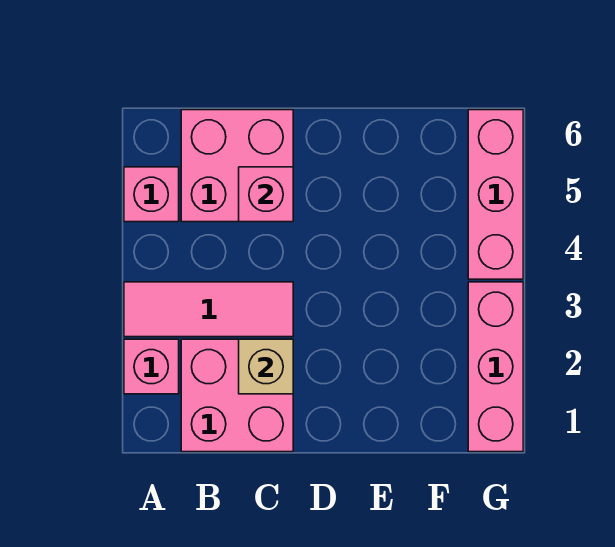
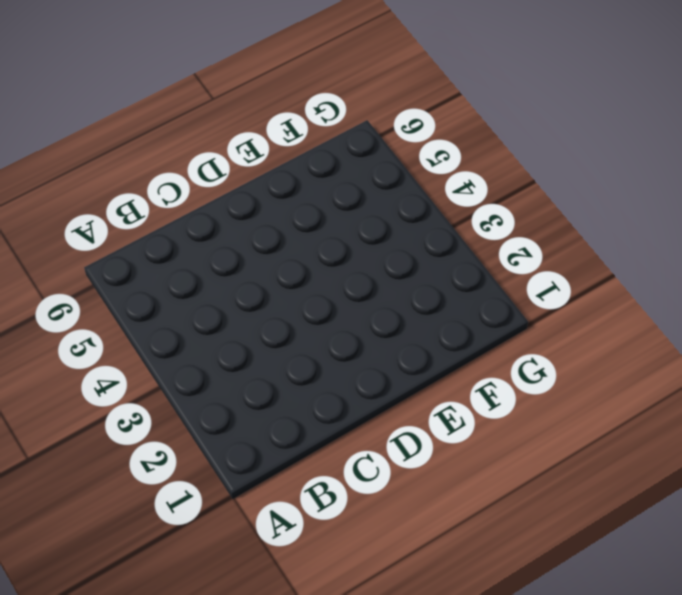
none -> pink brick A2 level 1
none -> pink tile A3:C3 level 1

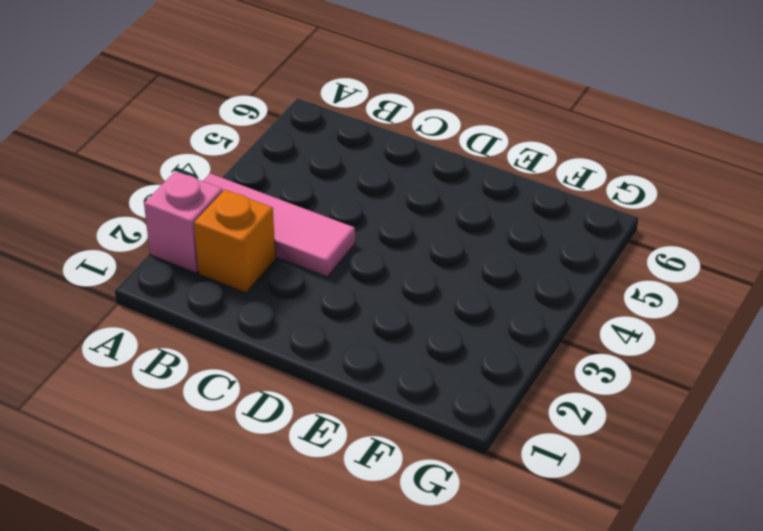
orange brick B2 level 1 -> pink brick B1:C2 level 1
none -> pink brick A5 level 1
none -> pink brick B5:C6 level 1

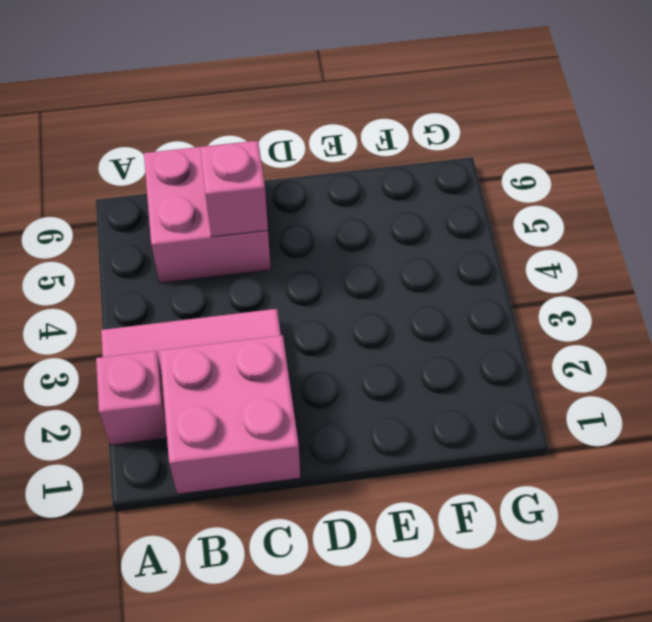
none -> pink brick A5 level 1
none -> pink brick G1:G3 level 1

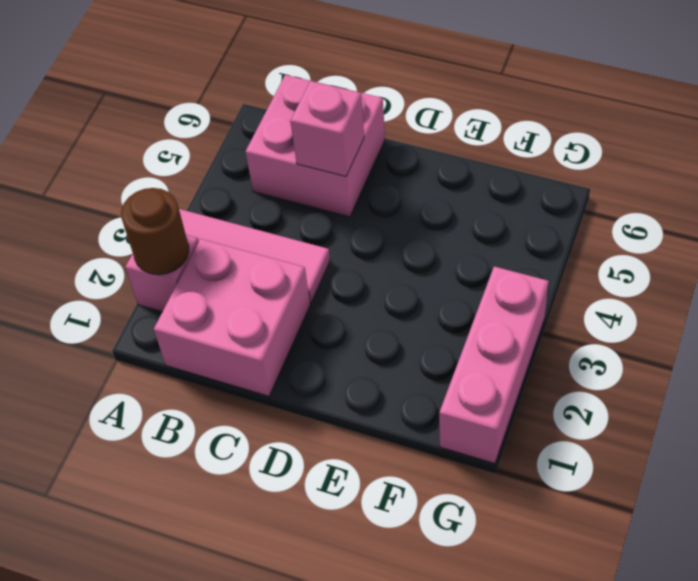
brown round brick A2 level 2 -> none
none -> pink brick A5 level 1
none -> pink brick G4:G6 level 1

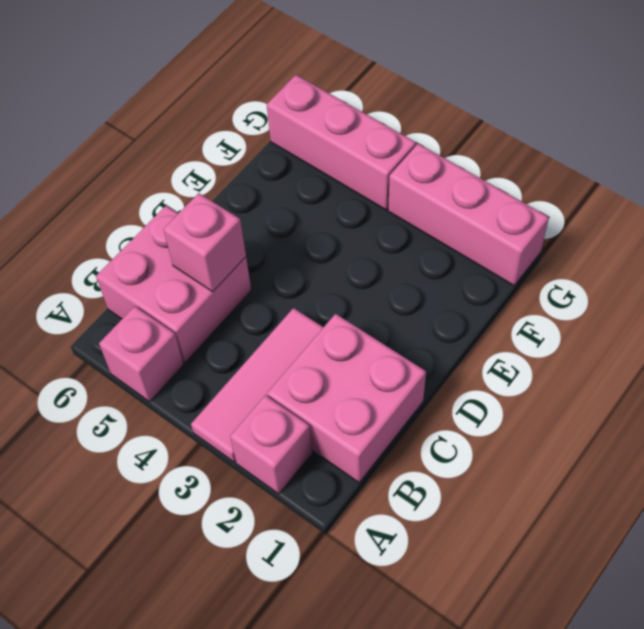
none -> tan brick C2 level 2

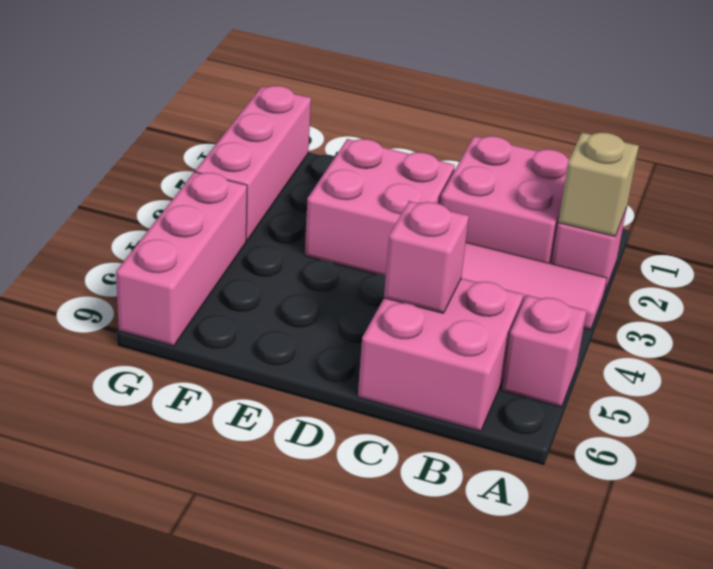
tan brick A2 level 2 -> tan brick C2 level 2
pink brick D2:E3 level 1 -> none

